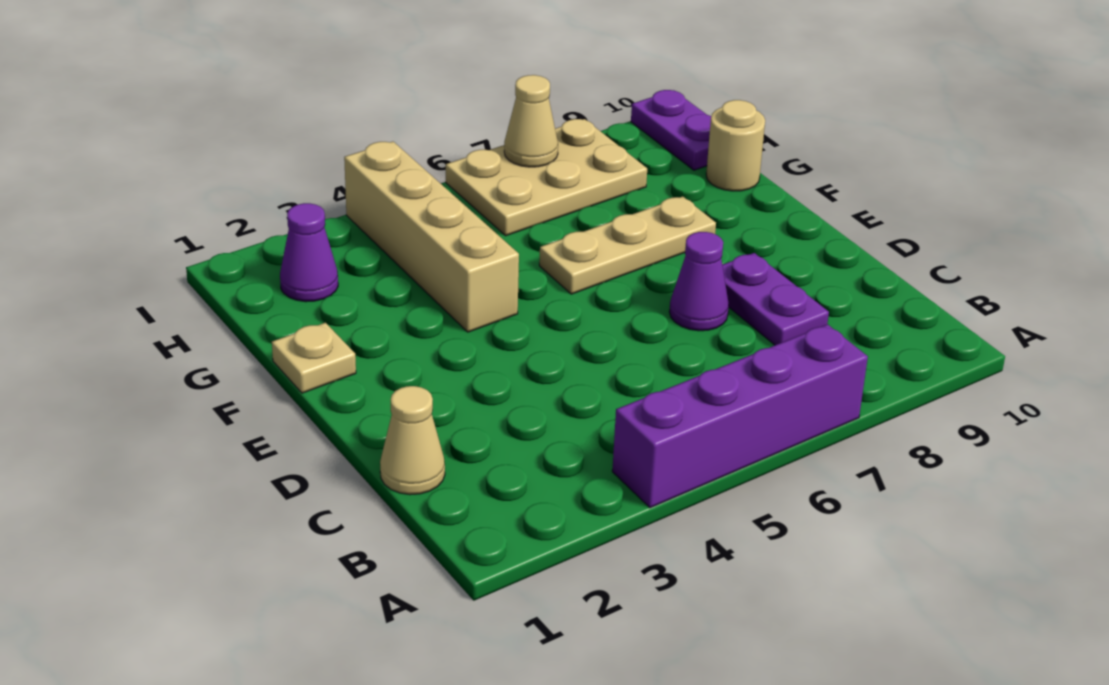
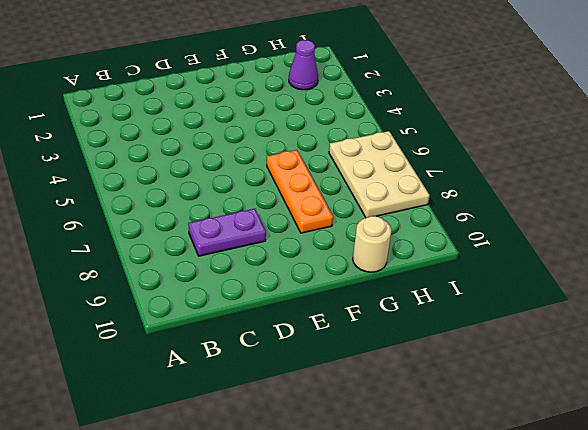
orange plate F6:F8 level 1 -> tan plate F6:F8 level 1
none -> purple brick A4:A7 level 1
none -> tan cone C1 level 1
none -> purple cone D7 level 1

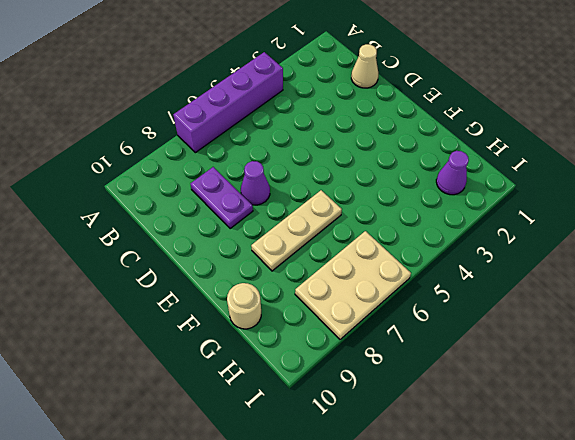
none -> tan plate F1 level 1
none -> tan brick F4:I4 level 1
none -> purple plate H10:I10 level 1

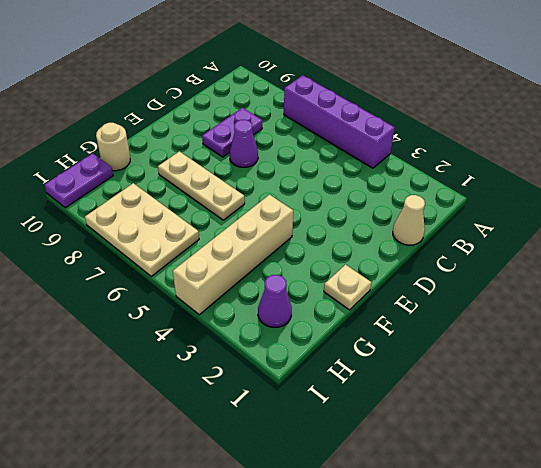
none -> tan cone I7 level 2

